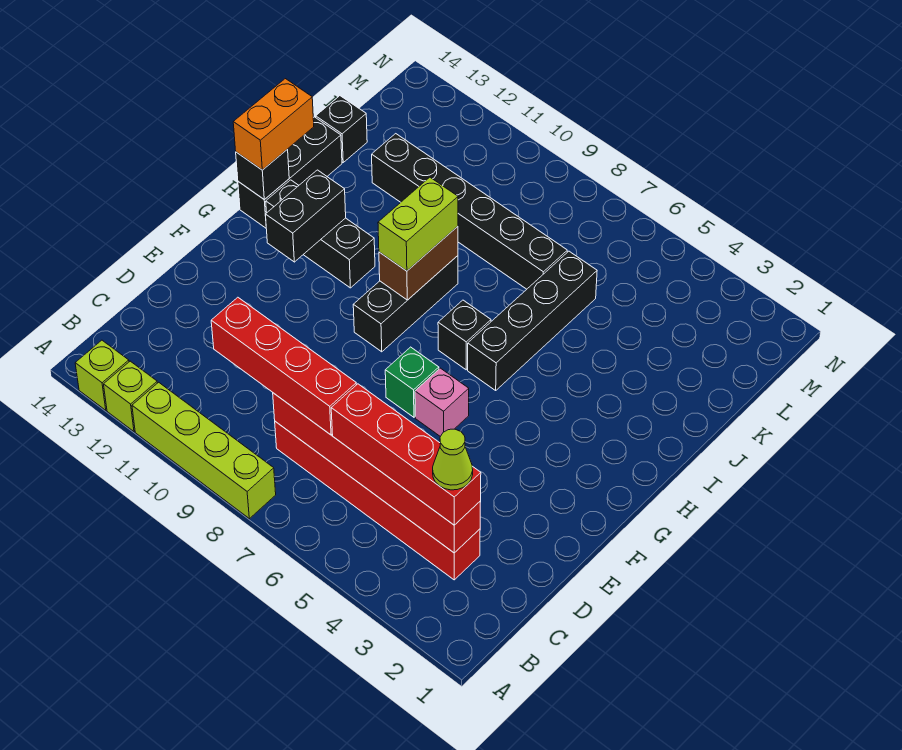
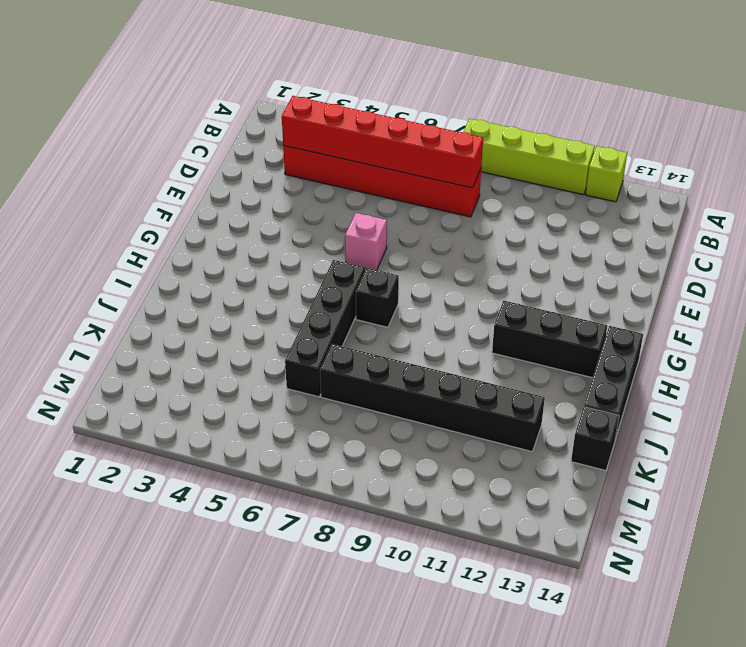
none -> lime brick A13 level 1
none -> green brick F7 level 1
none -> black brick G9:I9 level 1

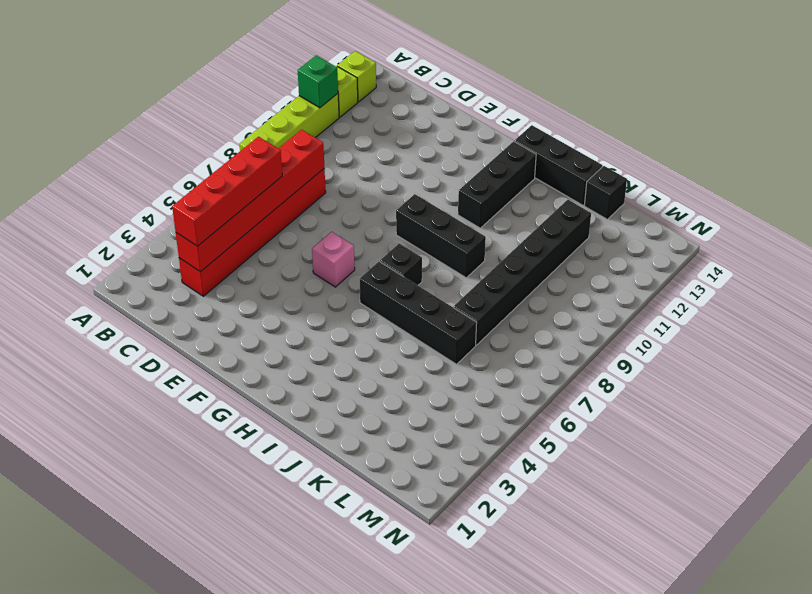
green brick A11 level 2 -> green brick F7 level 1
none -> black brick G12:H12 level 2
none -> brown brick H9:I9 level 2
none -> black brick H14 level 2

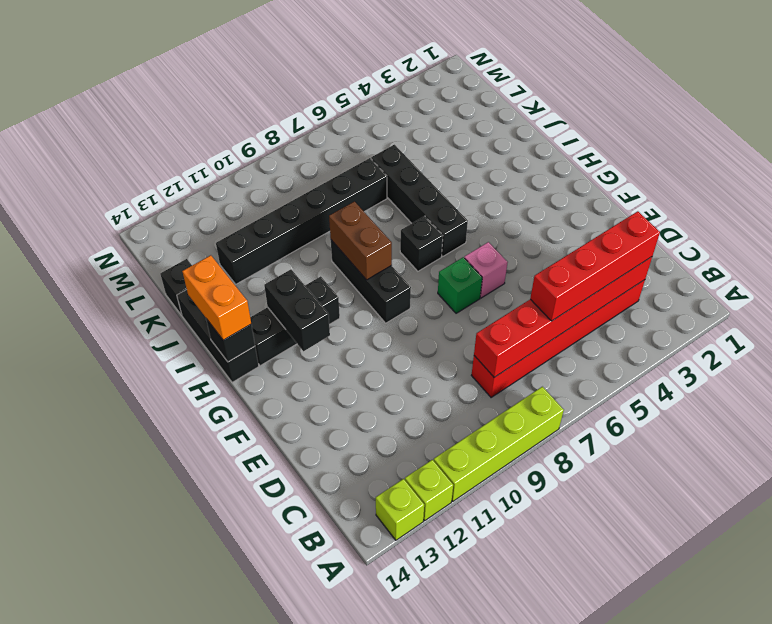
none -> red brick C7:C10 level 3
none -> lime brick H9:I9 level 3
none -> lime cone C3 level 4

